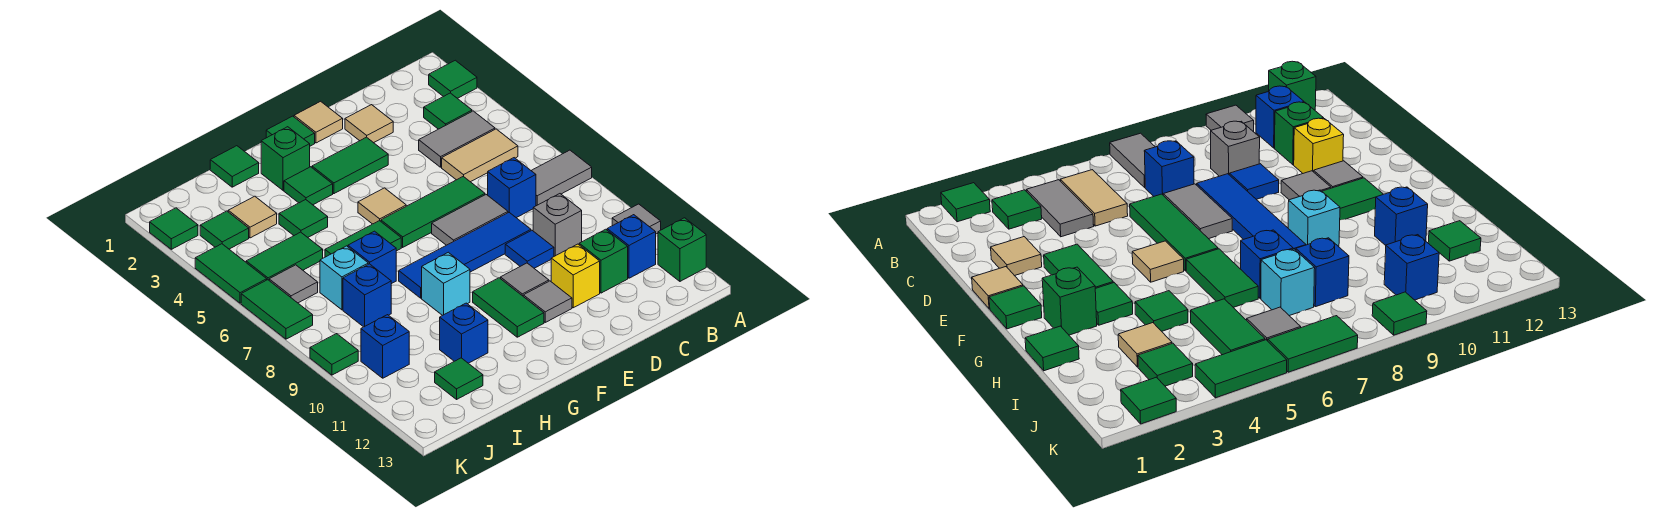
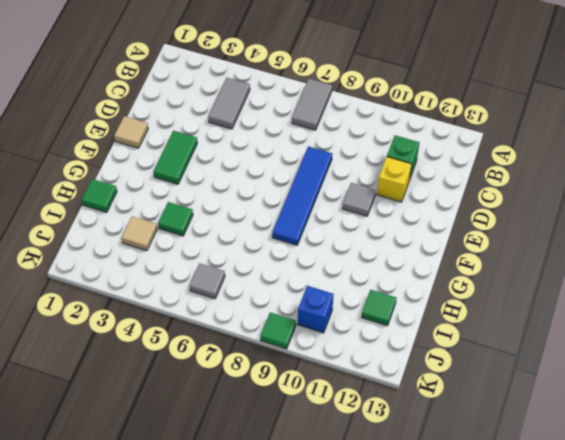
none -> green tile A2 level 1
none -> grey tile A10 level 1
none -> green brick A12 level 1
none -> green tile B3 level 1

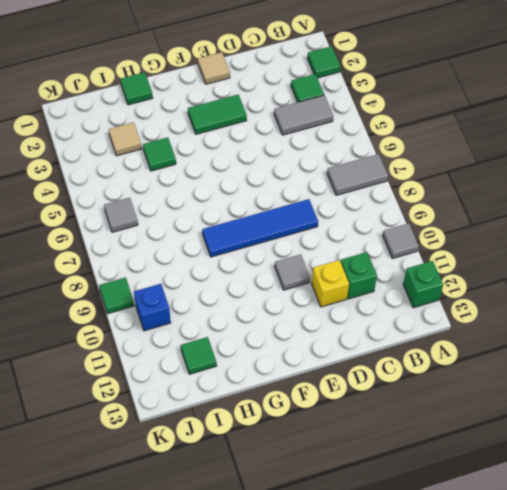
none -> tan tile B5:C5 level 1
none -> blue brick B11 level 1
none -> blue brick C7 level 1
none -> grey brick C9 level 1

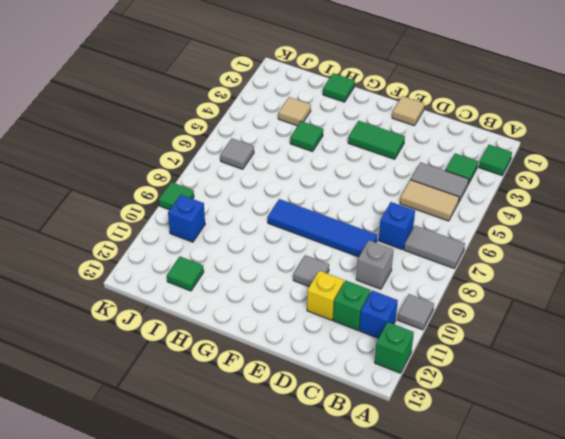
none -> tan tile D2 level 1
none -> green tile D6:F6 level 1
none -> grey tile D7:E7 level 1
none -> blue tile D9 level 1

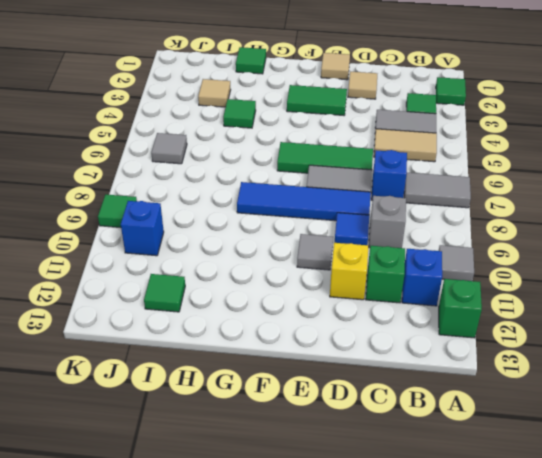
none -> grey tile E11 level 1
none -> green tile F1 level 1
none -> tan tile F5 level 1
none -> green tile F10:F11 level 1

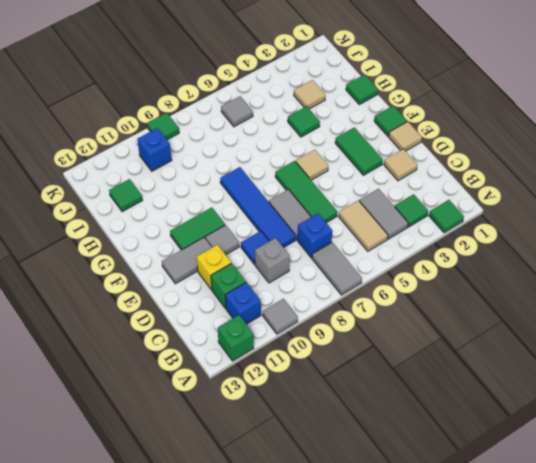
grey tile E11:E12 level 1 -> grey tile E11 level 1
none -> green brick G2 level 1
none -> green tile G3 level 1
none -> green tile G6:H6 level 1
none -> cyan brick G9 level 1

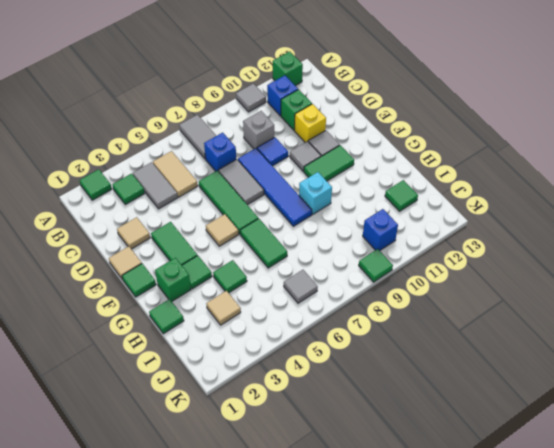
none -> blue brick H7 level 1
none -> blue brick H11 level 1
none -> green tile I5:J5 level 1
none -> cyan brick I7 level 1

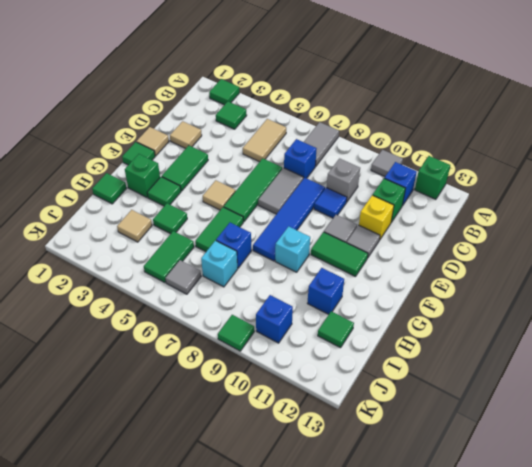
none -> grey tile B4:C4 level 1
none -> blue brick I8 level 1
none -> green tile J3 level 1
none -> green tile K2 level 1

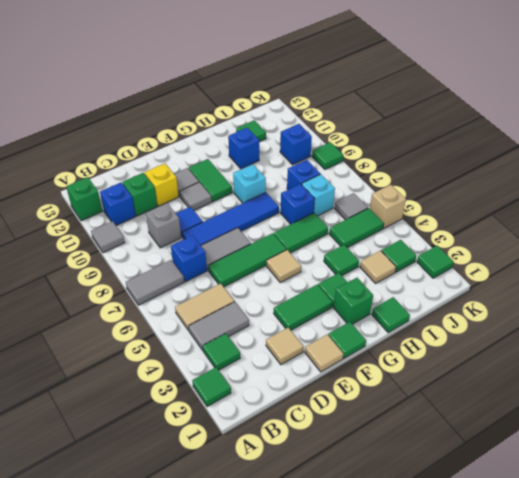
tan brick K5 level 1 -> green tile K4:K5 level 1
none -> green tile K6:K7 level 1

